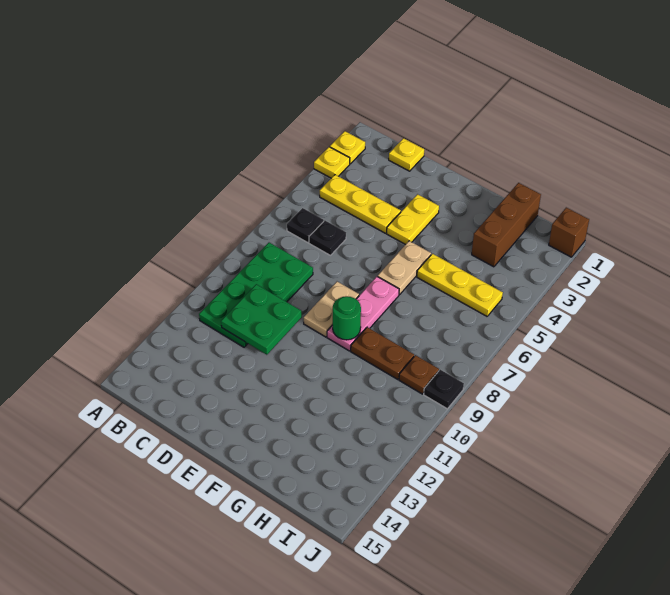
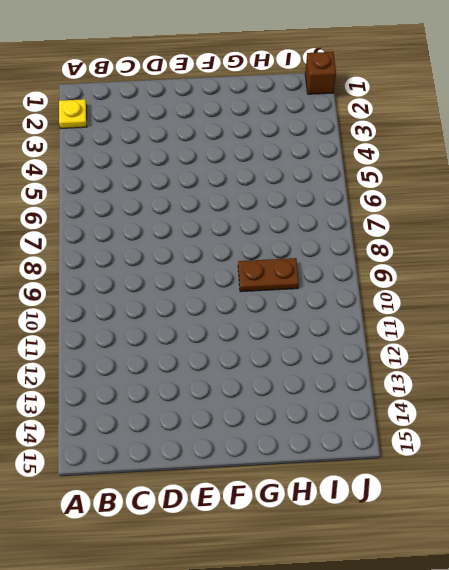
none -> yellow plate A3 level 1
none -> yellow plate B4:D4 level 1
none -> black plate B6 level 1

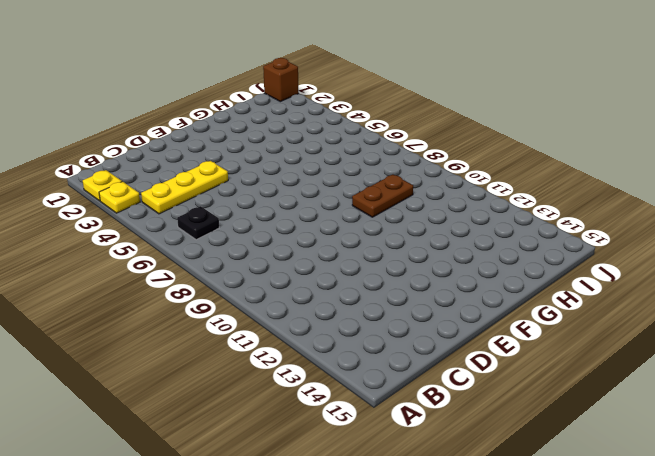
none -> green plate B8:C11 level 1
none -> yellow plate C1 level 1
none -> black plate C6 level 1

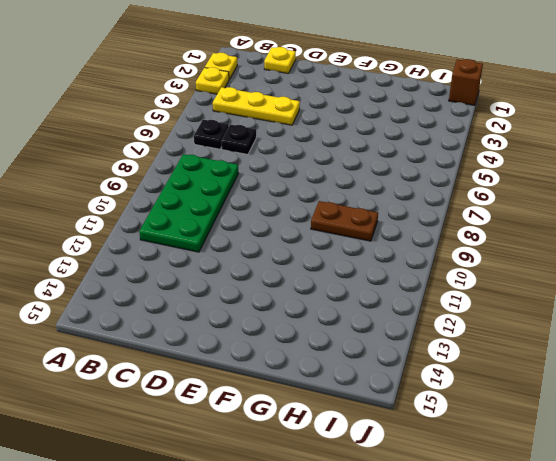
none -> yellow plate E3:E4 level 1
none -> tan plate E8:E9 level 1
none -> tan plate F5:F6 level 1

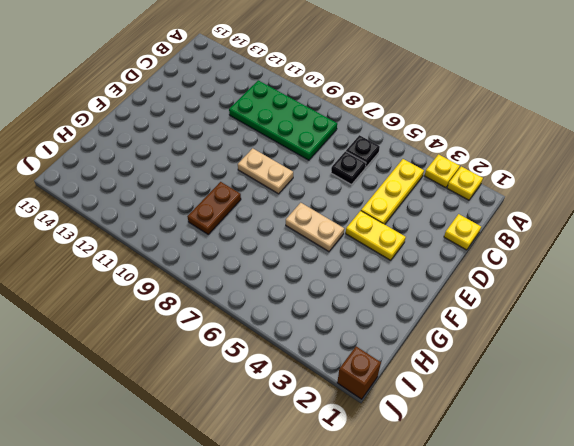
none -> pink plate F7:F9 level 1
none -> yellow plate G5:I5 level 1
none -> brown brick H1:H3 level 1

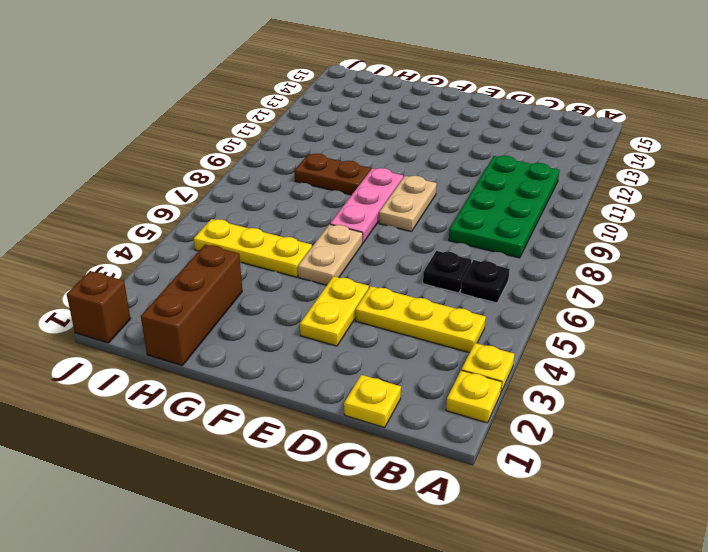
none -> brown plate I9 level 1
none -> black plate J9 level 1
none -> green plate C10:D11 level 2

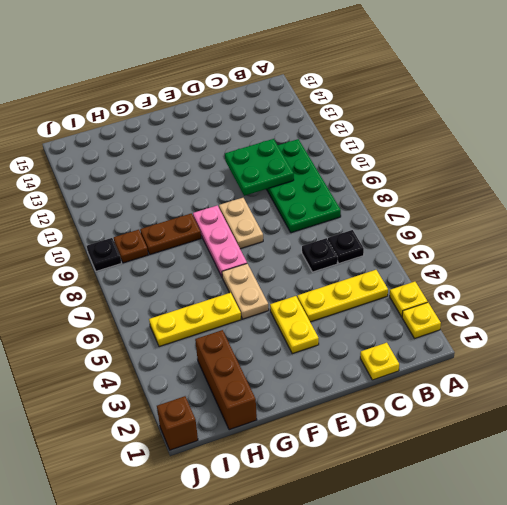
none -> green round brick F9 level 2

